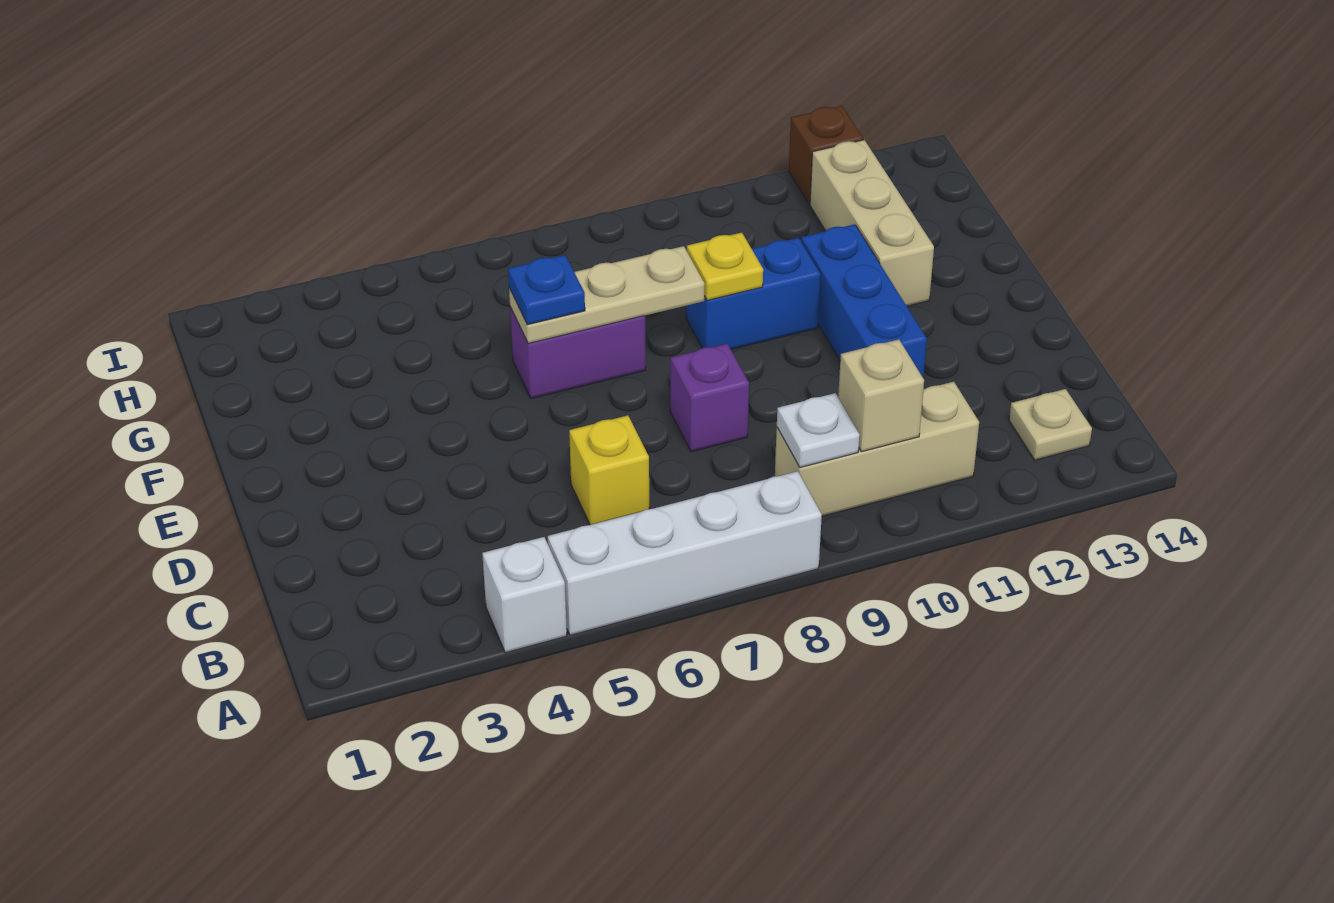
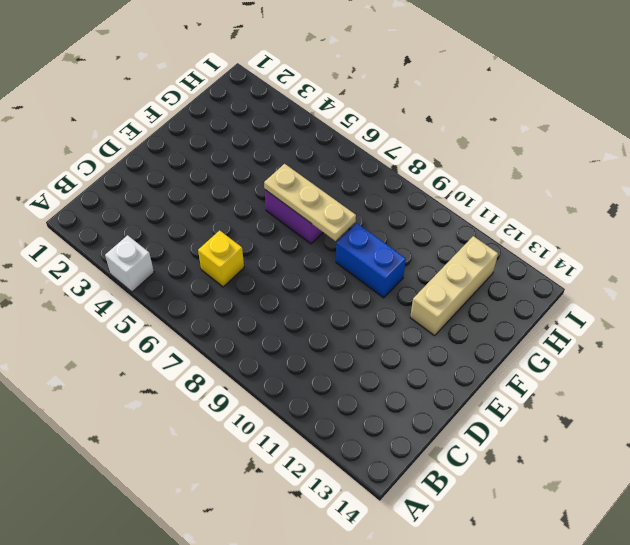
none -> white brick A5:A8 level 1
none -> tan brick B9:B11 level 1
none -> tan plate B13 level 1

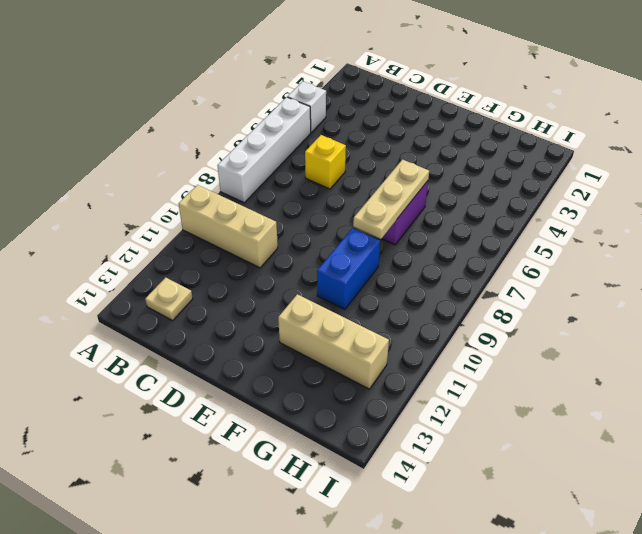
tan brick A10:C10 level 1 -> tan brick B9:B11 level 1
none -> purple brick D8 level 1
none -> blue brick D11:F11 level 1
none -> brown brick I12 level 1

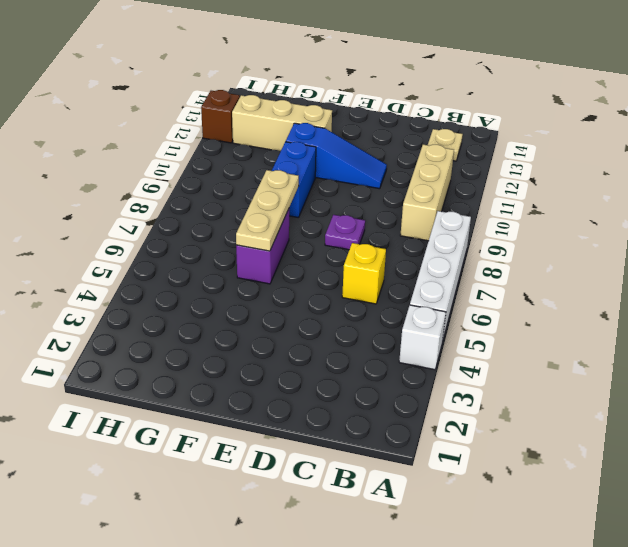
purple plate D8 level 1 -> purple brick D8 level 1
blue slope D11:F11 level 1 top F -> blue brick D11:F11 level 1
none -> white plate B9 level 2
none -> tan brick B10 level 2
none -> yellow plate F9 level 2

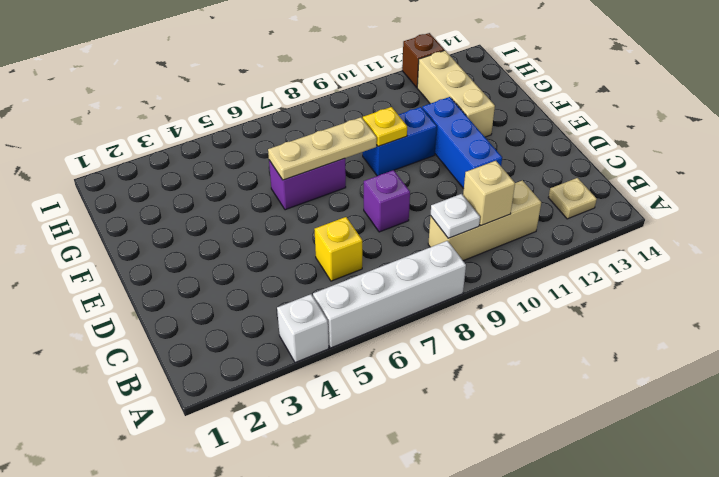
none -> blue plate F6 level 3

